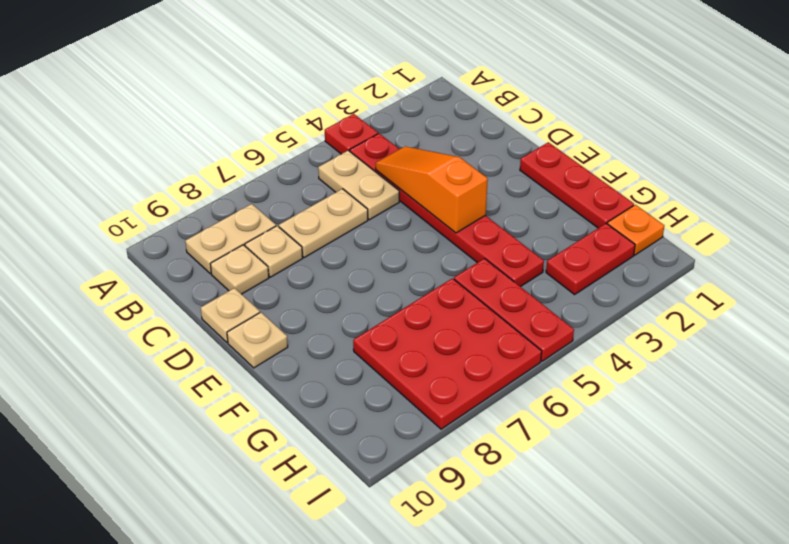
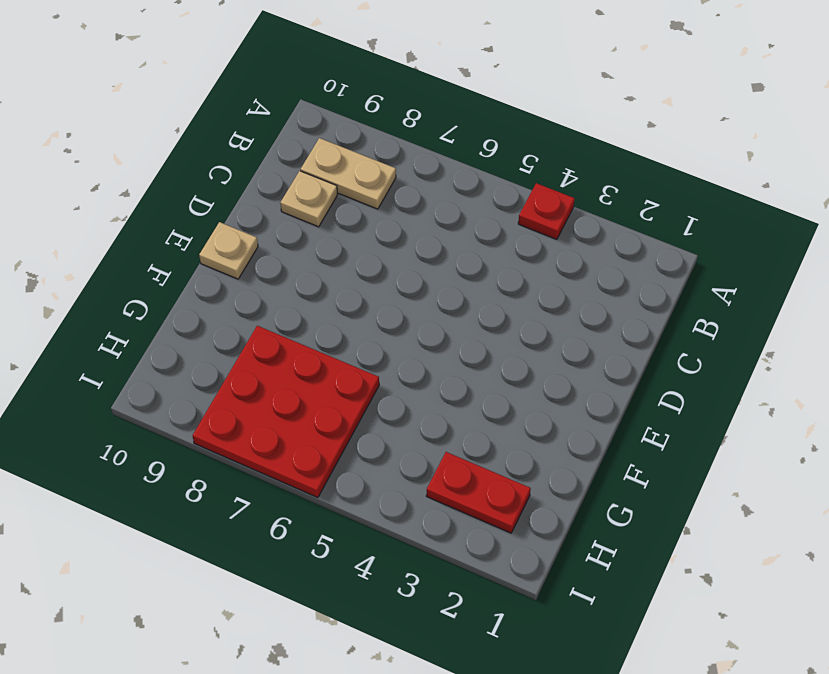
none -> red plate B4:G4 level 1
none -> tan plate B5:C5 level 1
none -> tan plate C6:C7 level 1

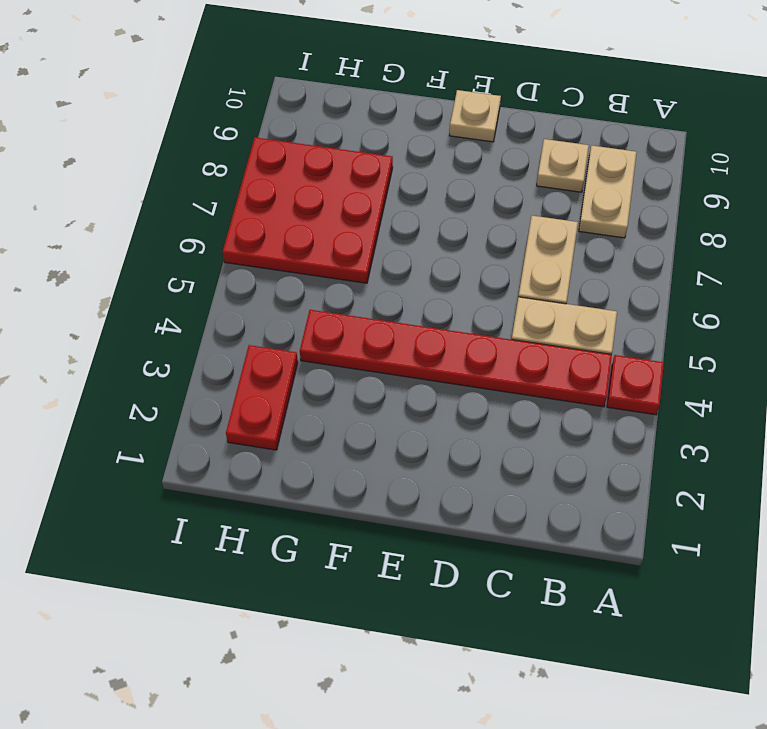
none -> tan plate C8 level 1
none -> tan plate D10 level 1
none -> red plate E1:G1 level 1

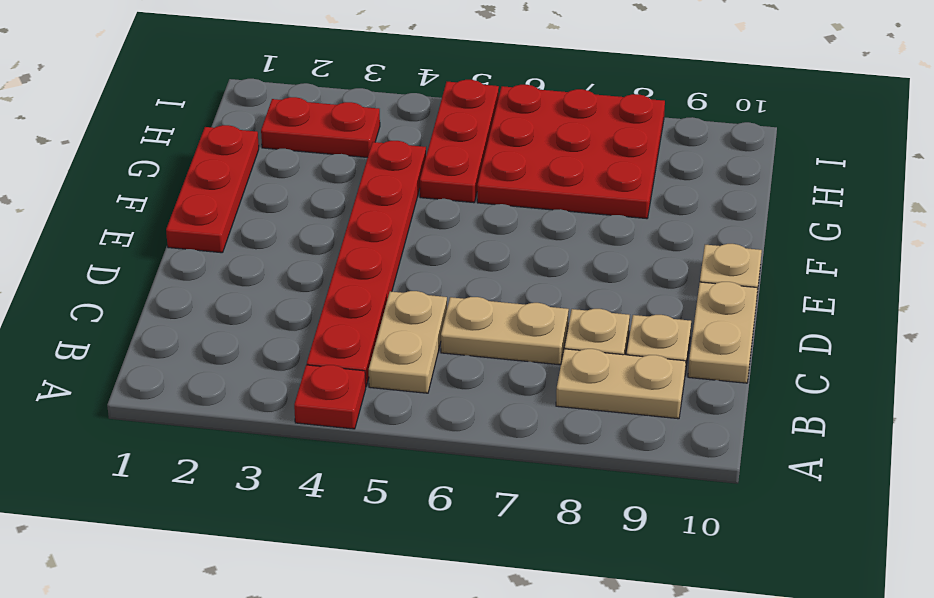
tan plate C10:D10 level 1 -> tan plate D10 level 1
none -> orange plate H1 level 1
none -> orange slope C4:E4 level 2 top E

